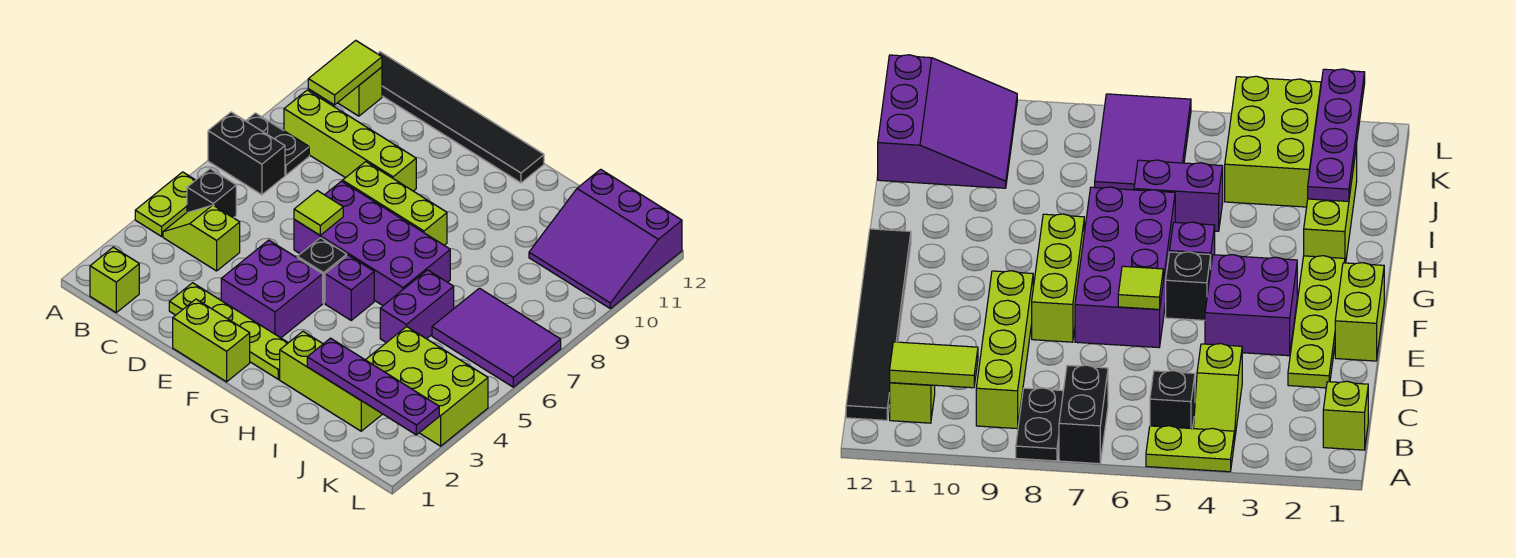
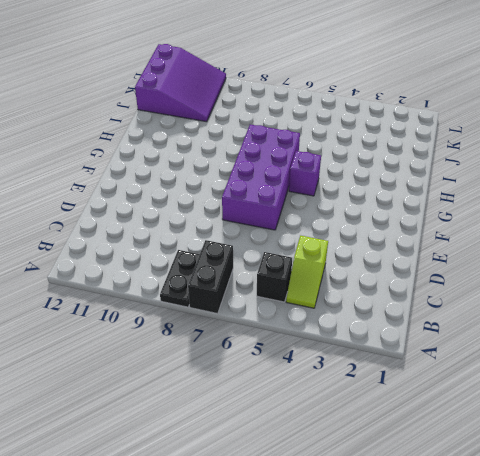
none -> lime plate A4:A5 level 1
none -> lime brick B1 level 1
none -> lime brick B9:E9 level 1

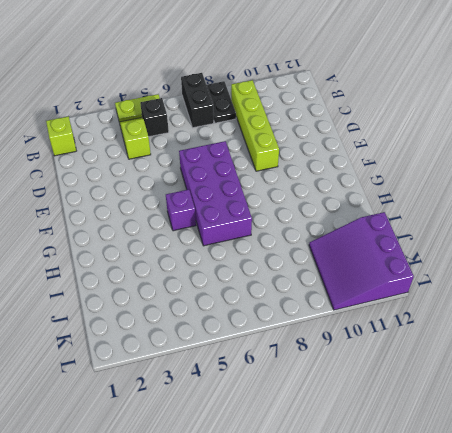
none -> lime brick B11 level 1
none -> black tile B12:G12 level 1
none -> lime plate D2:G2 level 1

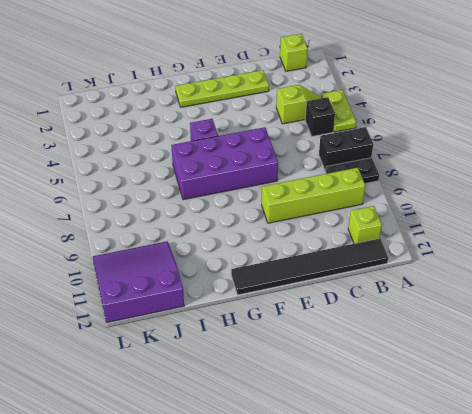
none -> lime brick E1:F1 level 1
none -> purple brick E3:F4 level 1
none -> lime brick E8:G8 level 1

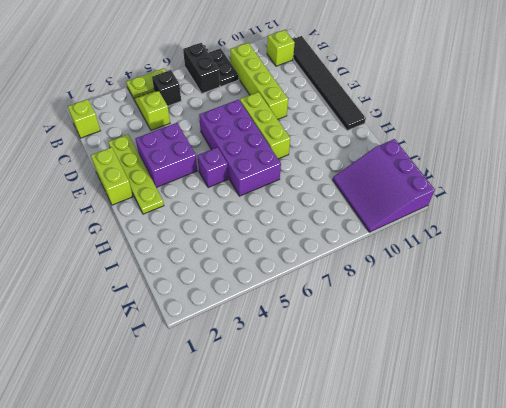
none -> black brick F5 level 1
none -> lime brick H2:J2 level 1
none -> purple brick I5:I6 level 1

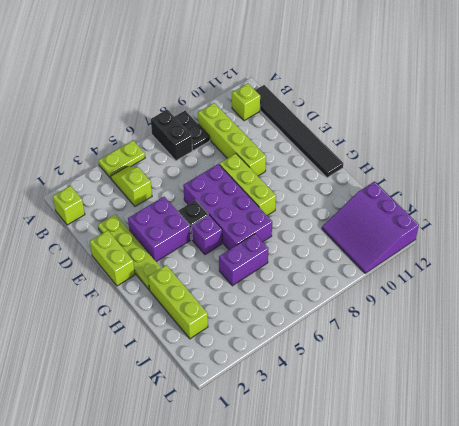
none -> black brick B5 level 1
none -> lime brick J3:L4 level 1
none -> purple tile J6:L7 level 1

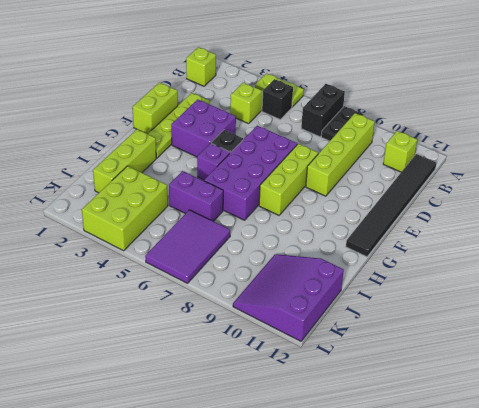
none -> lime tile B10:B11 level 2
none -> lime tile E6 level 2
none -> purple plate I2:L2 level 2

